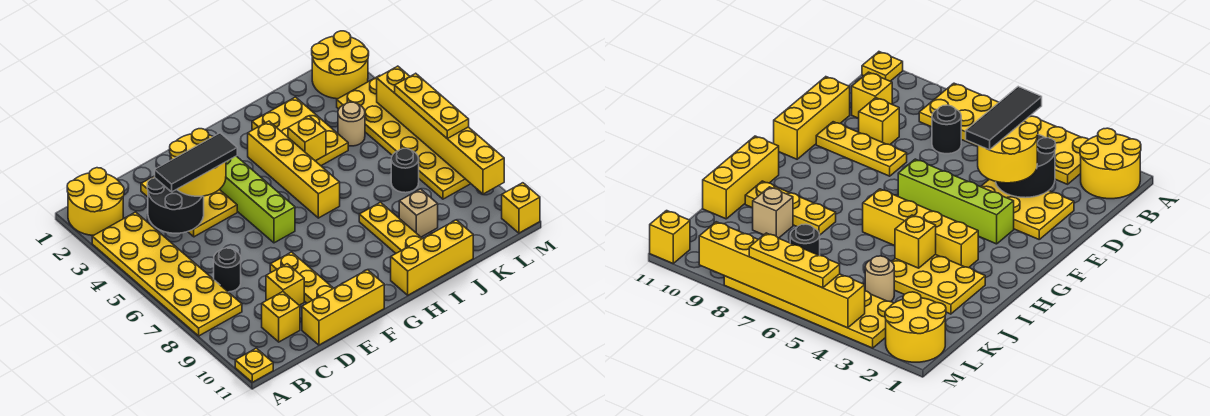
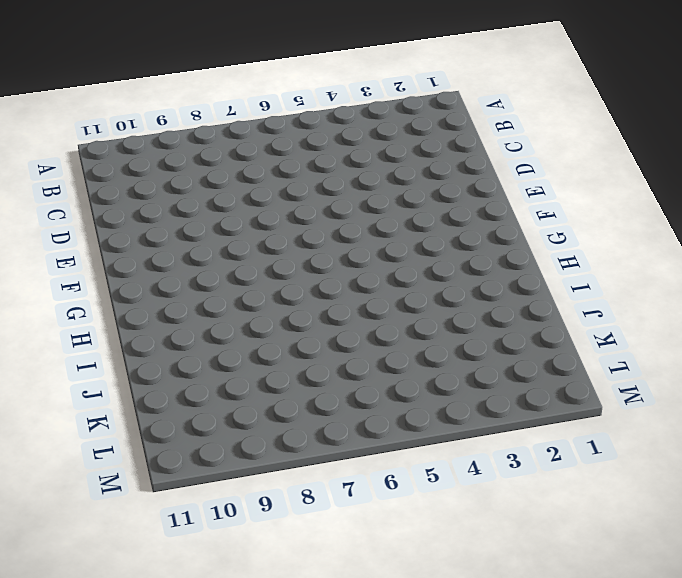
none -> yellow round brick A1:B2 level 1
none -> yellow plate A3:B8 level 1
none -> yellow plate A11 level 1

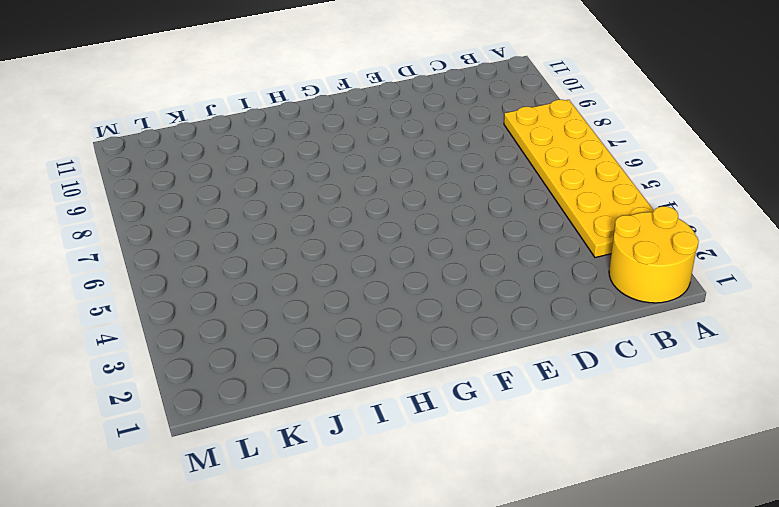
none -> yellow plate A11 level 1
none -> black round brick C7 level 1
none -> yellow brick C10 level 1

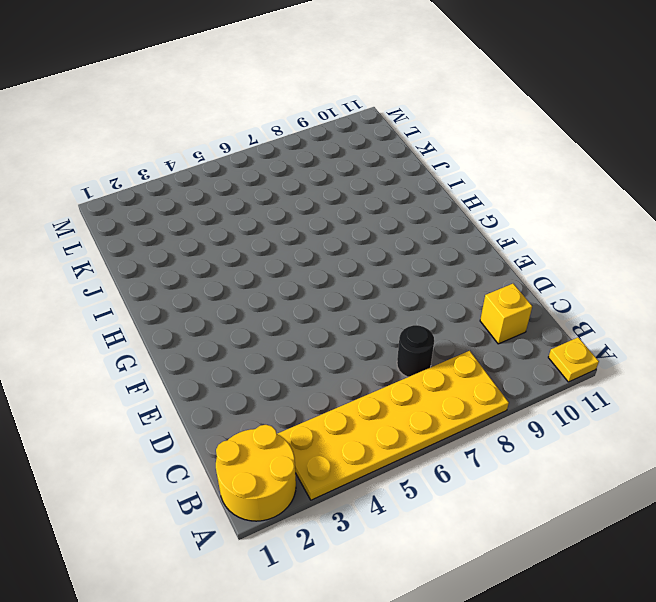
none -> yellow plate D2:E4 level 1
none -> yellow brick D9 level 1
none -> yellow brick D11:F11 level 1

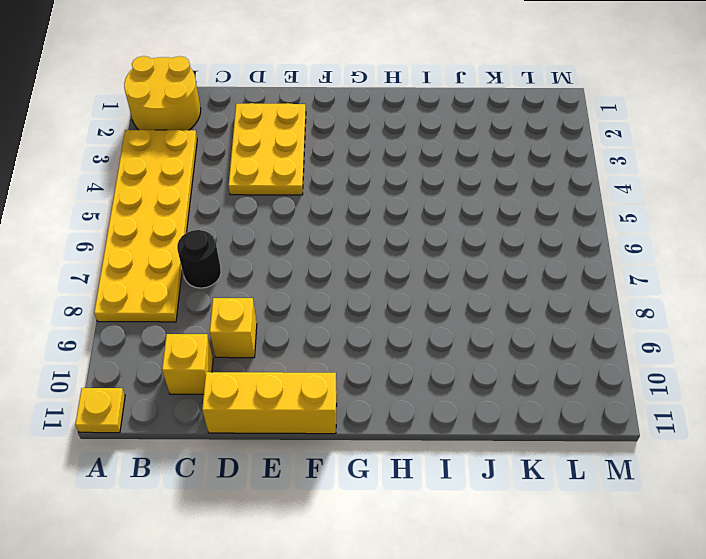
none -> yellow plate E8:E10 level 1
none -> lime brick F3:F6 level 1
none -> yellow brick H3:H6 level 1

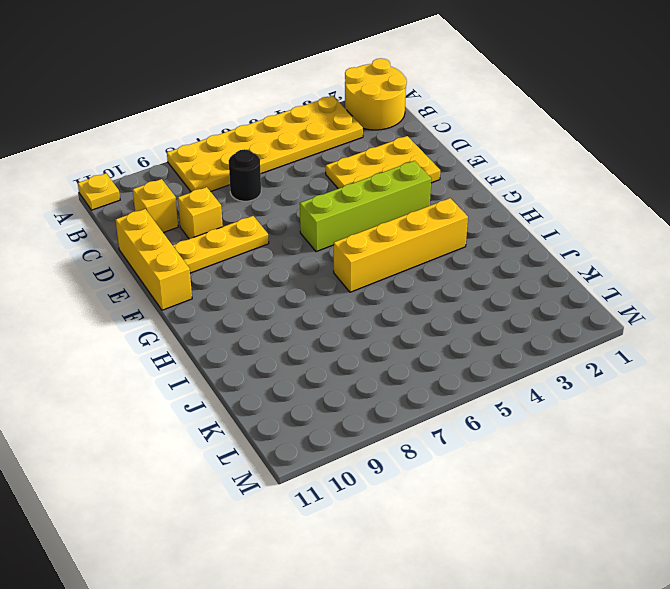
none -> yellow brick H11:J11 level 1
none -> yellow plate I2:J4 level 1
none -> yellow plate I8:I10 level 1

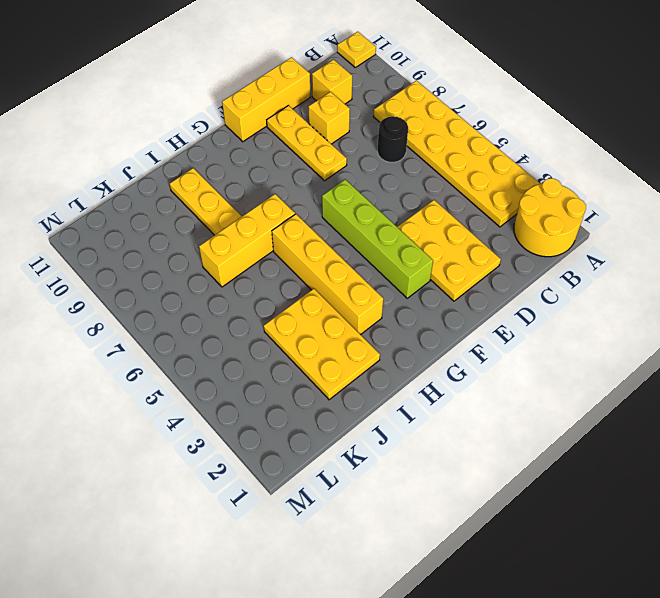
yellow brick H7:J7 level 1 -> yellow brick H11:J11 level 1
none -> tan brick J9 level 1
none -> tan round brick K4 level 1
none -> black round brick K7 level 1

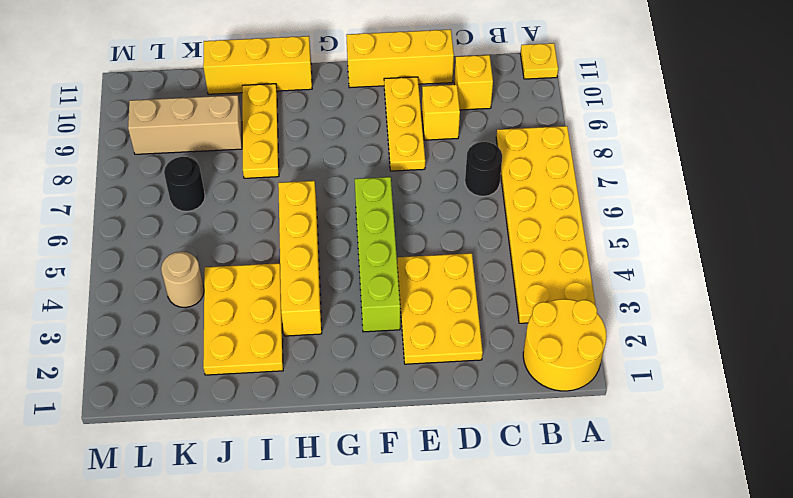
tan brick J9:L9 level 1 -> tan brick J9 level 1
none -> yellow round brick L1:M2 level 1
none -> yellow plate L3:M8 level 1
none -> yellow brick M11 level 1

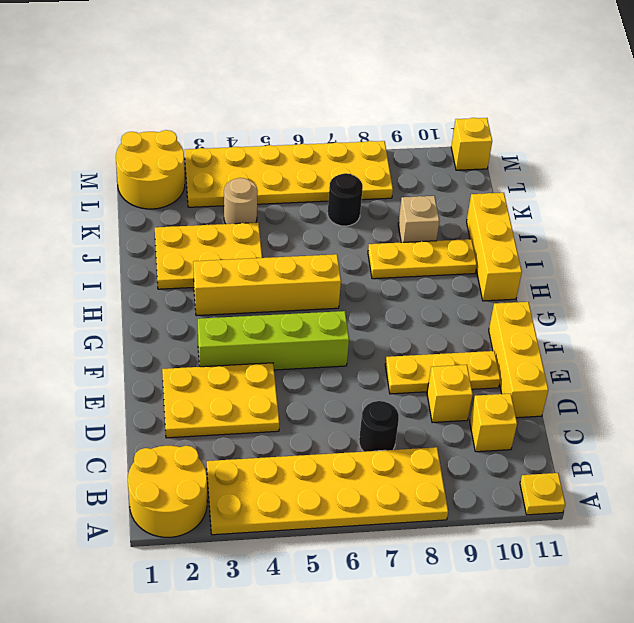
none -> black round brick C3:D4 level 2
none -> yellow brick I4 level 2
none -> yellow brick M4:M9 level 2

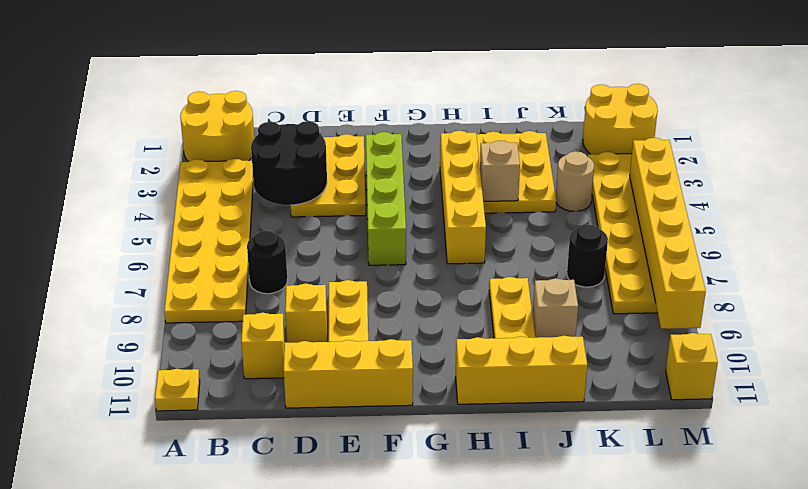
tan brick I4 level 2 -> yellow brick I4 level 2
none -> yellow round brick D3:E4 level 3
none -> yellow plate M5:M7 level 3
none -> black tile C4:E4 level 4

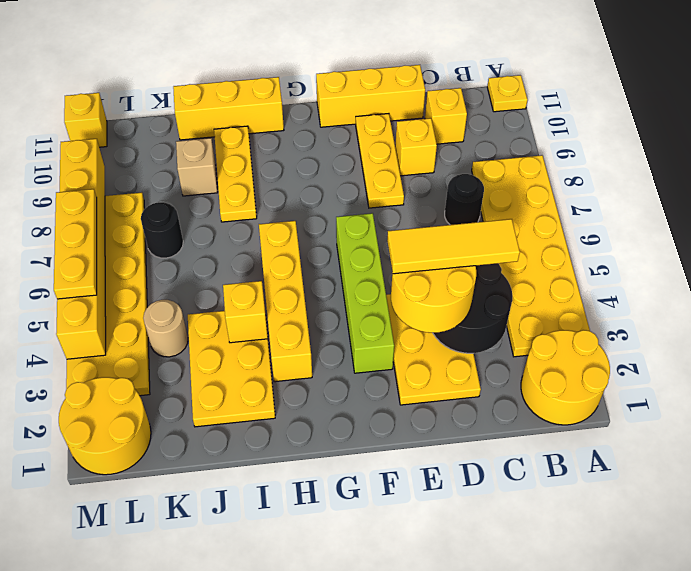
yellow tile C4:E4 level 4 -> black tile C4:E4 level 4

